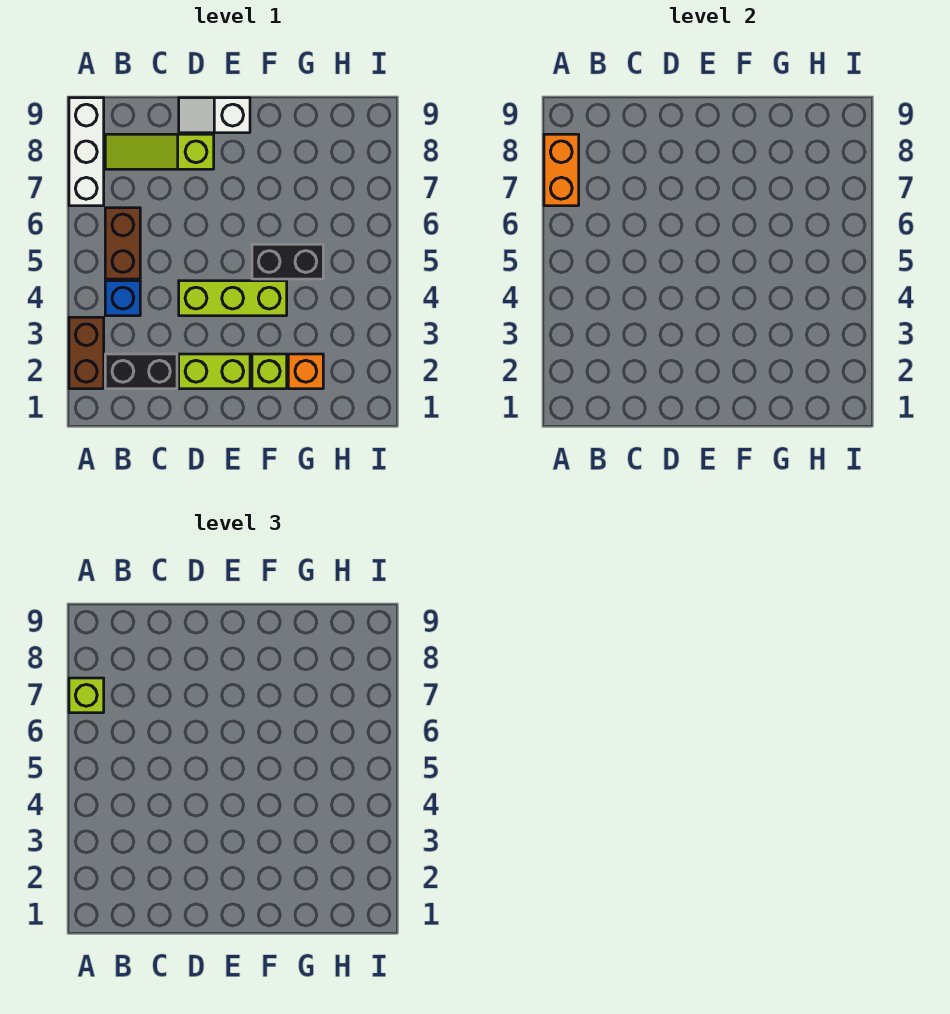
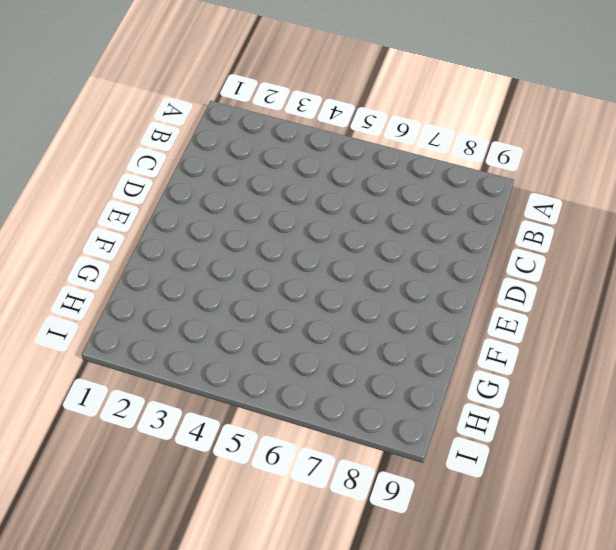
none -> brown brick A2:A3 level 1
none -> white brick A7:A9 level 1
none -> black brick B2:C2 level 1

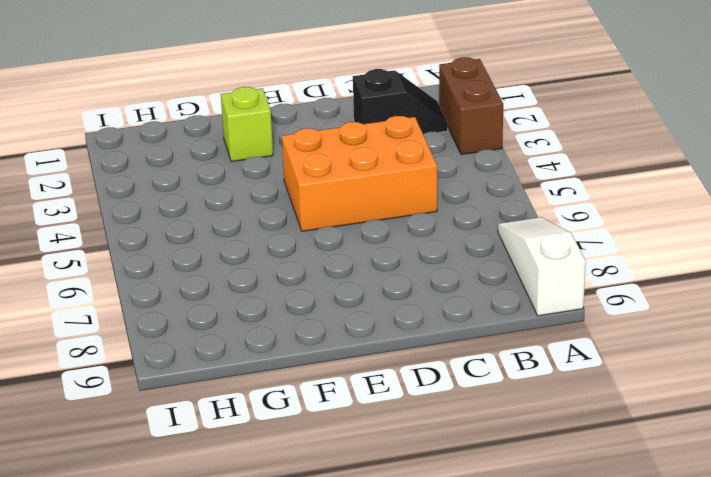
white slope A7:A9 level 1 top 9 -> white brick A7:A9 level 1
black slope B2:C2 level 1 top C -> black brick B2:C2 level 1
orange brick C4:E5 level 1 -> lime brick D4:F4 level 1
none -> blue brick B4 level 1
none -> brown brick B5:B6 level 1
none -> lime slope B8:D8 level 1 top D

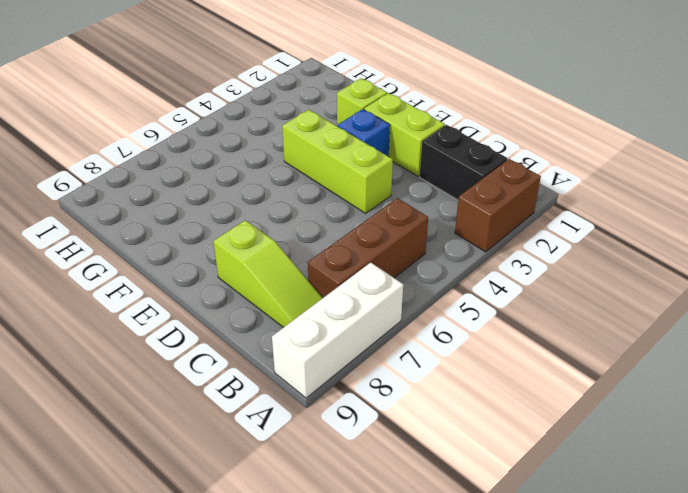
brown brick B5:B7 level 1 -> brown brick B5:B6 level 1
blue brick E3 level 1 -> blue brick B4 level 1
none -> white slope D9:E9 level 1 top E
none -> black brick F5:G5 level 1
none -> orange brick G2 level 1

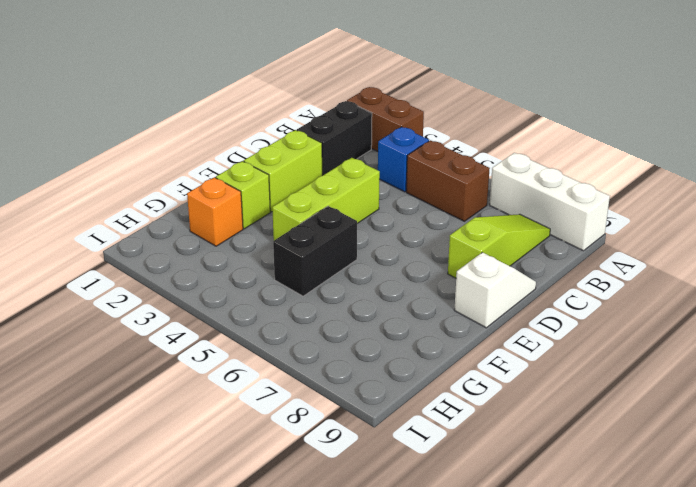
none -> orange brick A7:A8 level 2
none -> lime brick A7 level 3

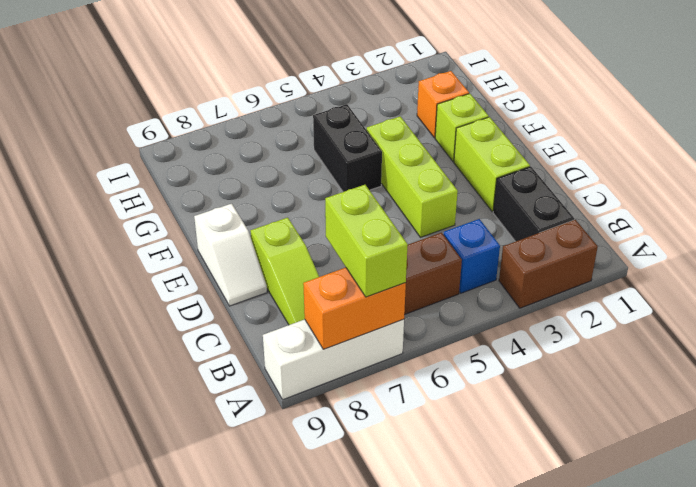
lime brick A7:B7 level 3 -> lime brick A7 level 3

